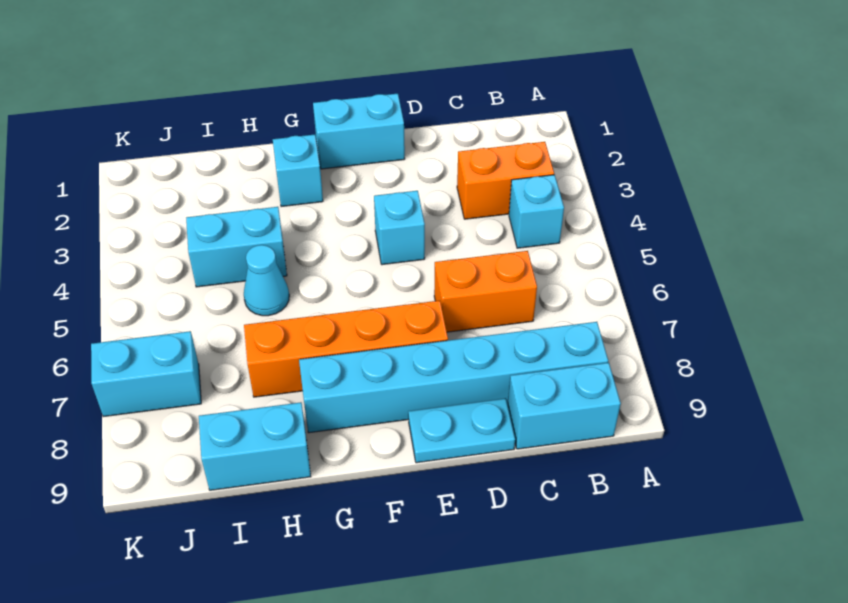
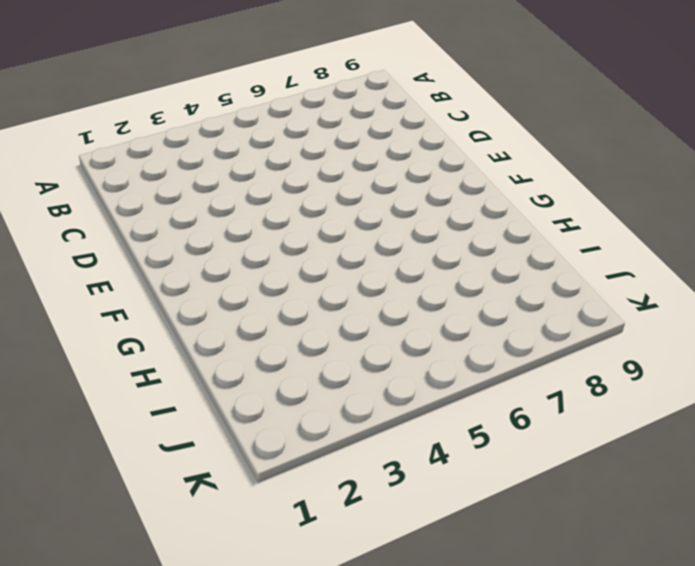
none -> orange brick B3:C3 level 1
none -> cyan brick B4 level 1
none -> cyan brick B8:G8 level 1

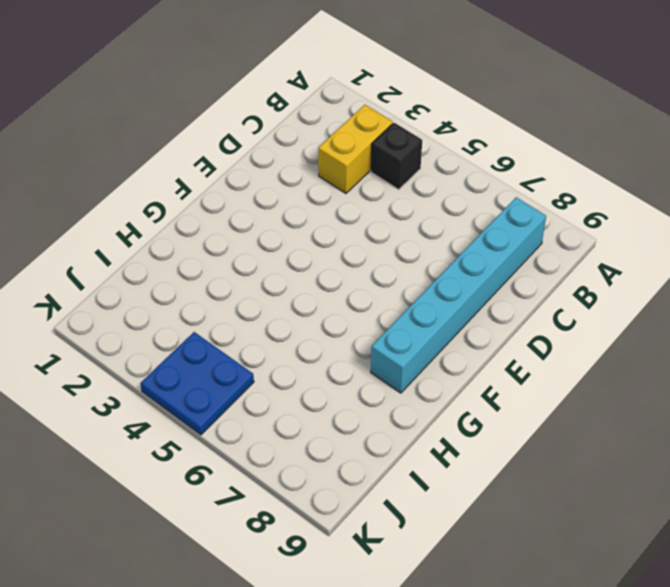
yellow brick B3:C3 level 1 -> orange brick B3:C3 level 1
black brick B4 level 1 -> cyan brick B4 level 1
blue plate J4:K5 level 1 -> none
none -> cyan brick B9:C9 level 1
none -> orange brick C6:D6 level 1
none -> cyan plate D9:E9 level 1

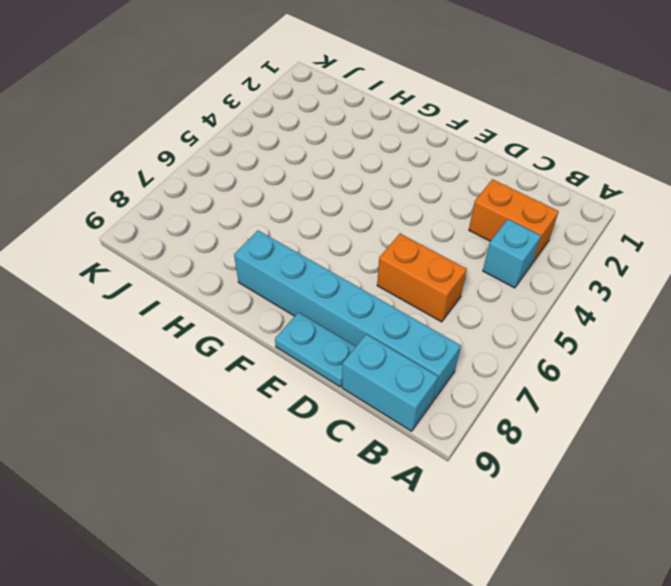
none -> cyan brick E1:F1 level 1
none -> cyan brick E4 level 1
none -> orange brick E7:H7 level 1

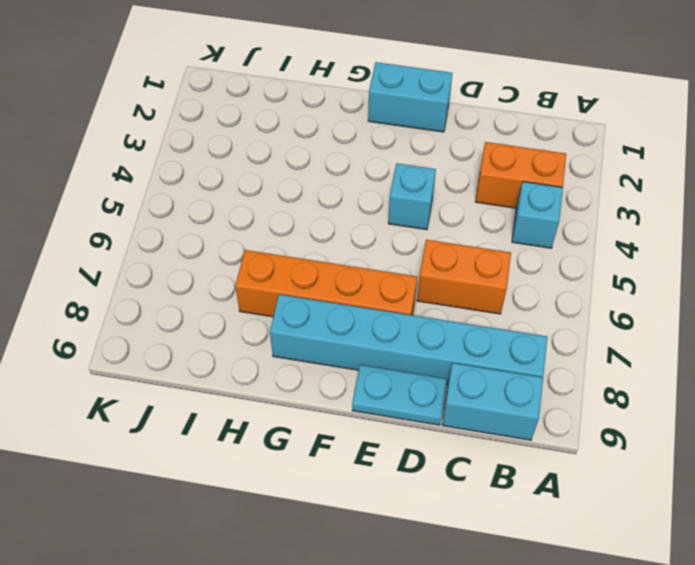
none -> cyan brick G2 level 1
none -> cyan brick H4:I4 level 1
none -> cyan cone H5 level 1

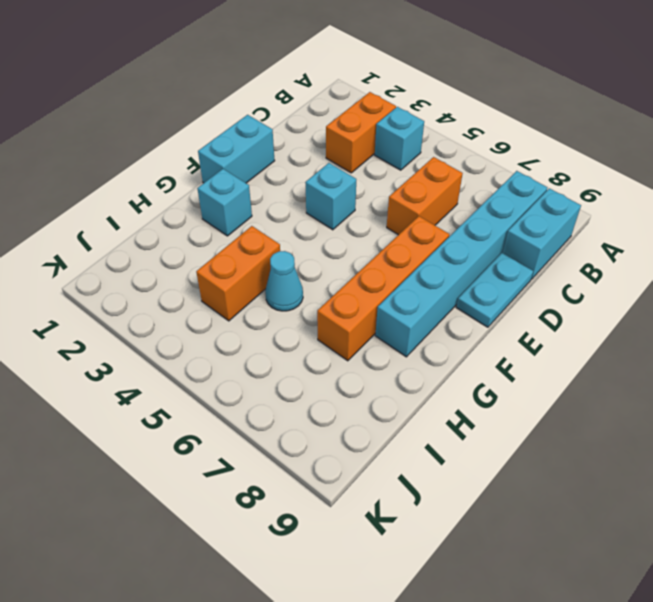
orange brick H4:I4 level 1 -> cyan brick H4:I4 level 1
none -> cyan brick H9:I9 level 1
none -> cyan brick J7:K7 level 1

